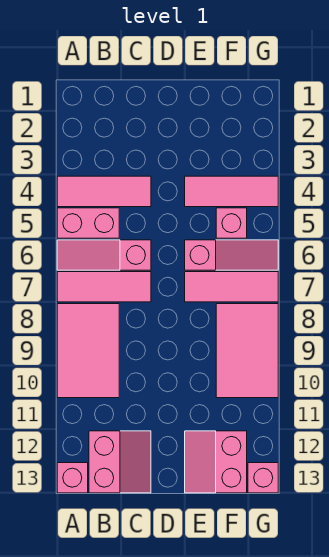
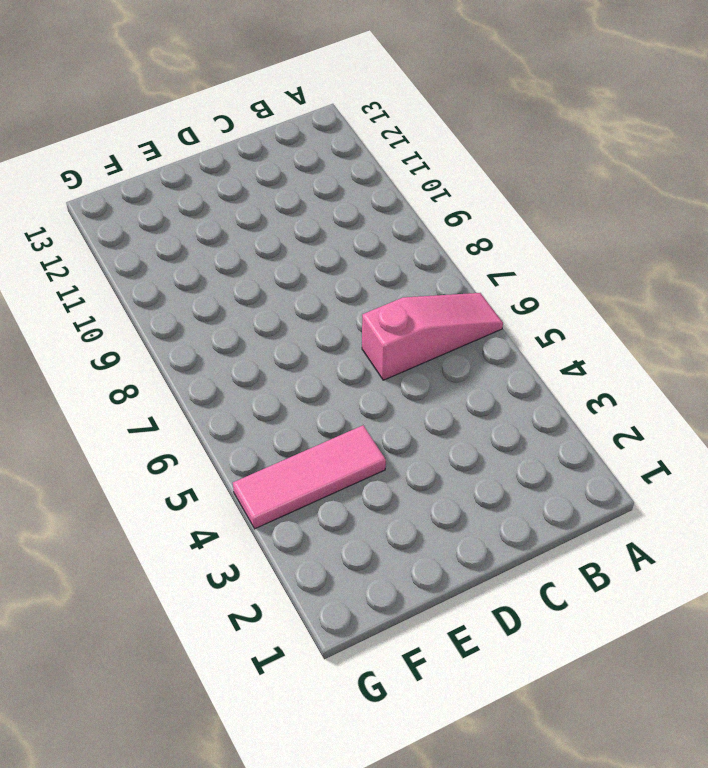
none -> pink tile A4:C4 level 1
none -> pink brick A5:B5 level 1
none -> pink tile A7:C7 level 1

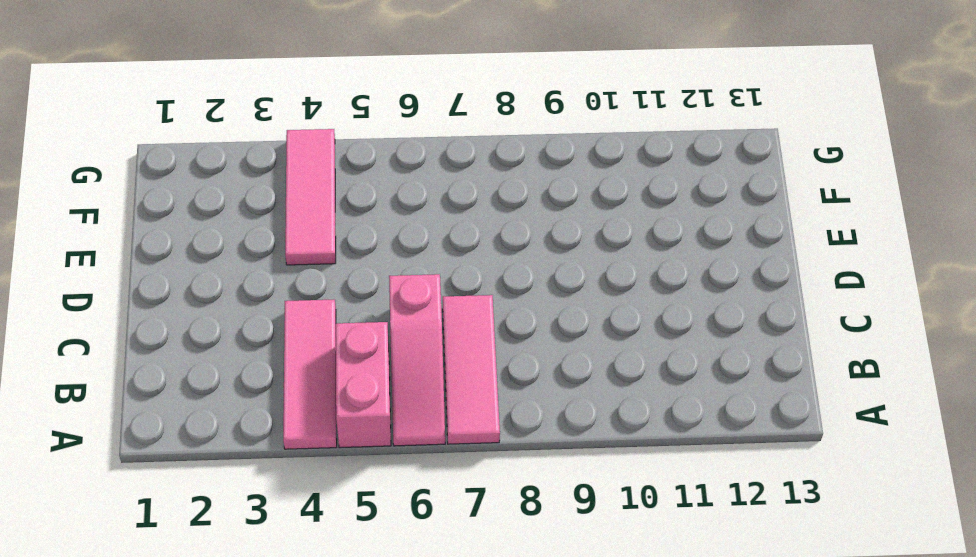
none -> pink tile A8:B10 level 1
none -> pink brick A13 level 1
none -> pink slope B12:C13 level 1 top B

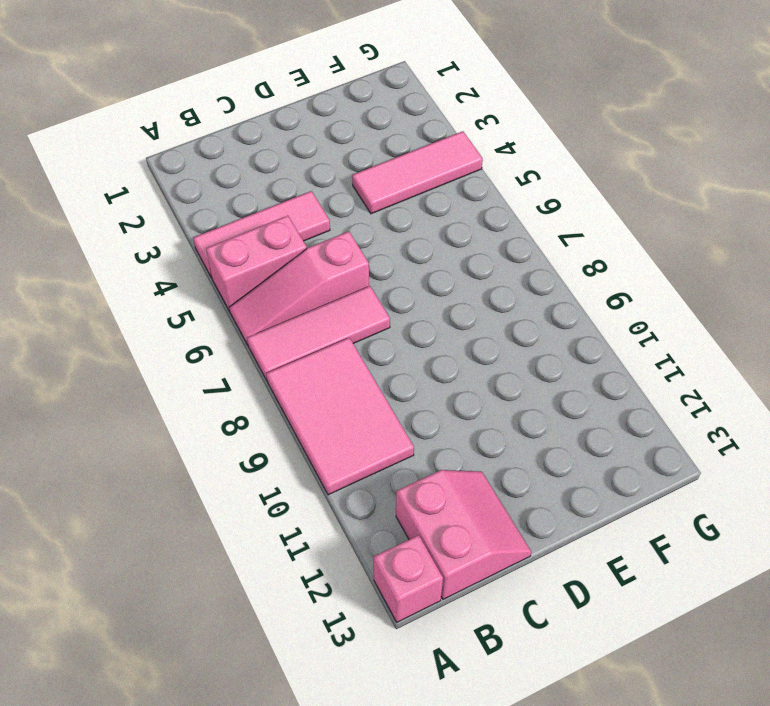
none -> pink slope E6:G6 level 1 top E
none -> pink tile E7:G7 level 1
none -> pink slope E12:F13 level 1 top F

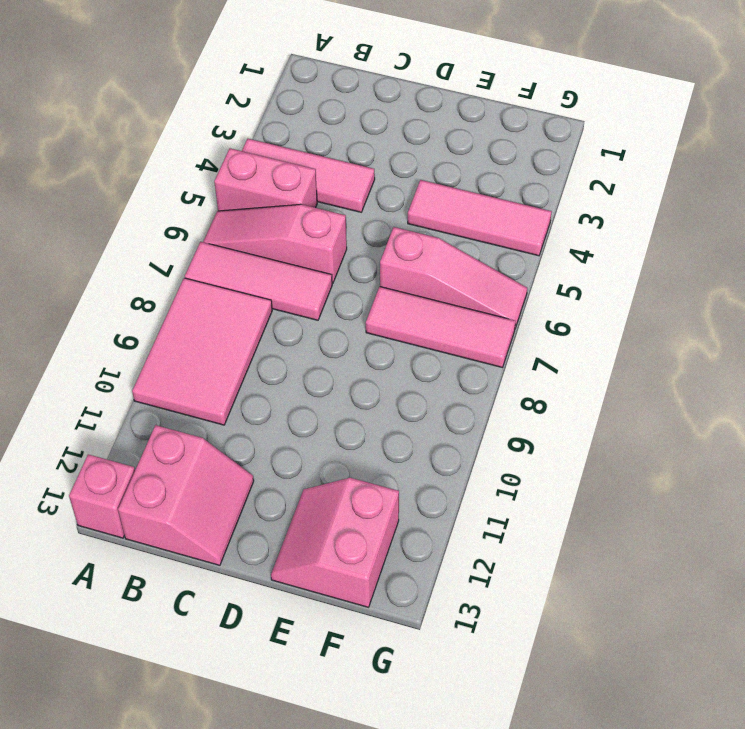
none -> pink brick F5 level 1
none -> pink tile F8:G10 level 1
none -> pink brick G13 level 1

